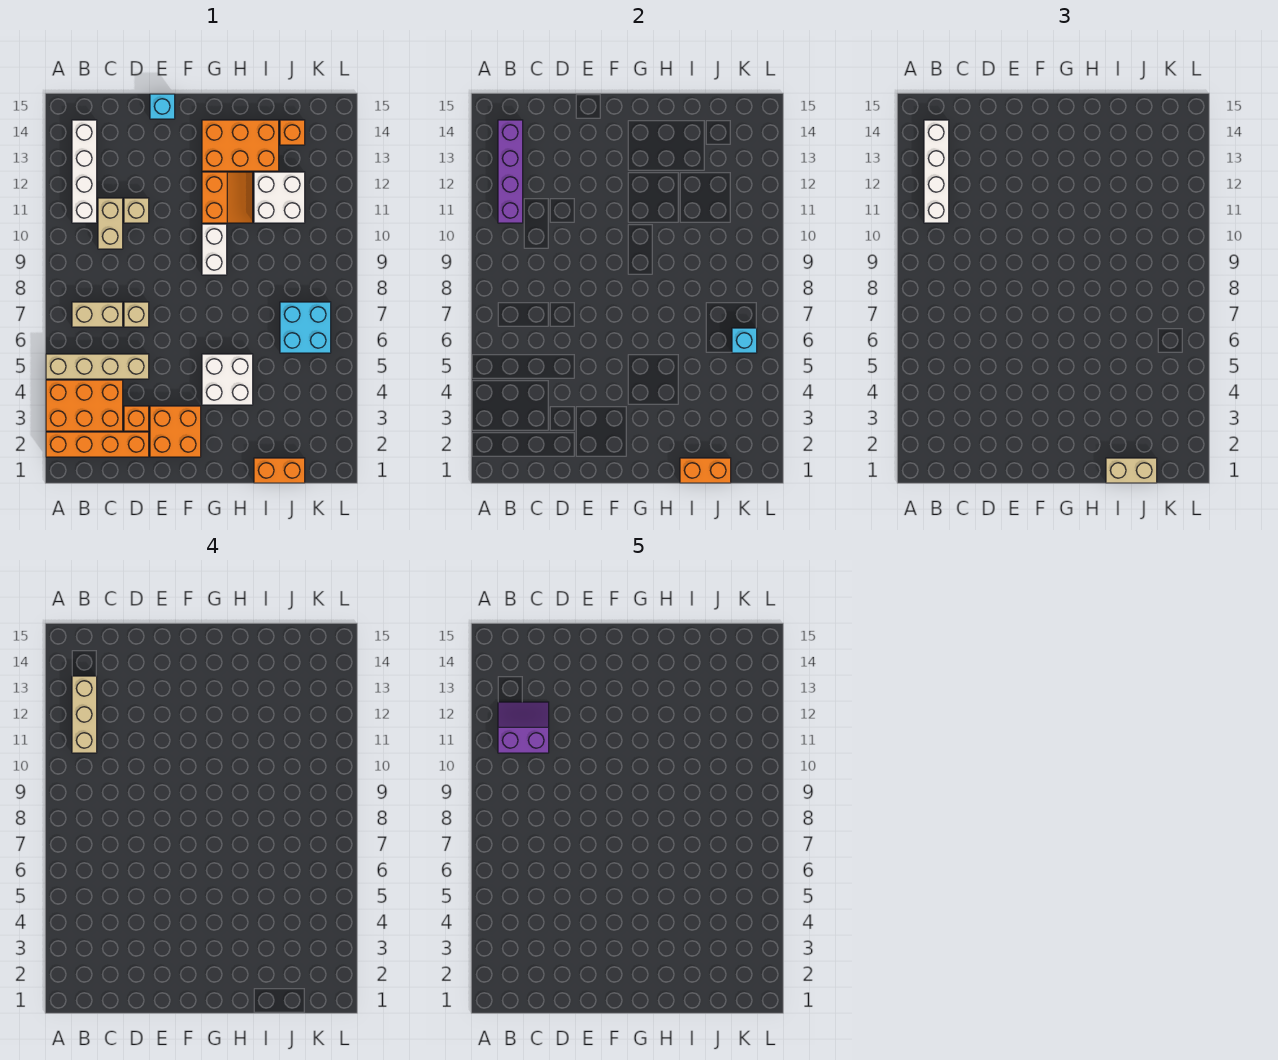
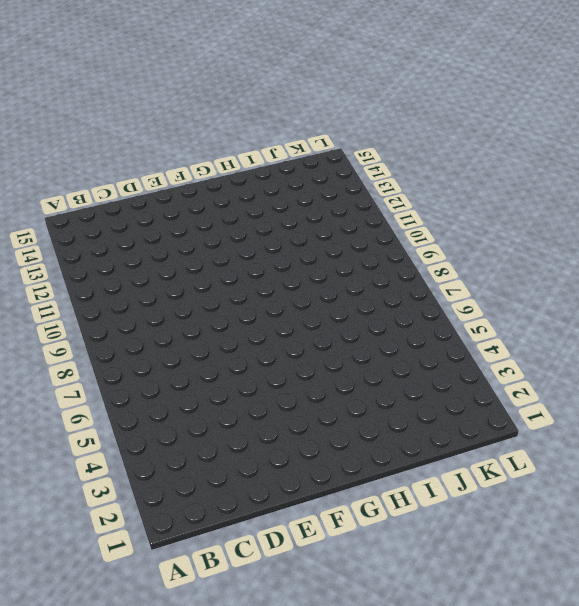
none -> orange brick A2:D2 level 1
none -> orange brick A3:C4 level 1
none -> tan brick A5:D5 level 1

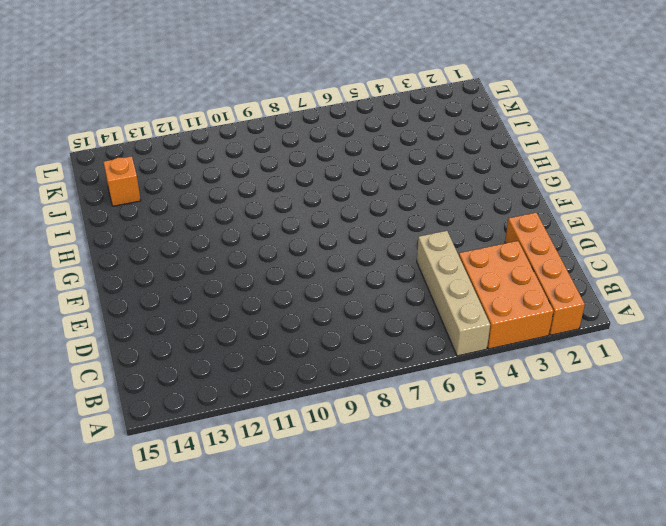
none -> tan brick B7:C7 level 1
none -> white brick B11:B14 level 1
none -> tan brick C10:C11 level 1

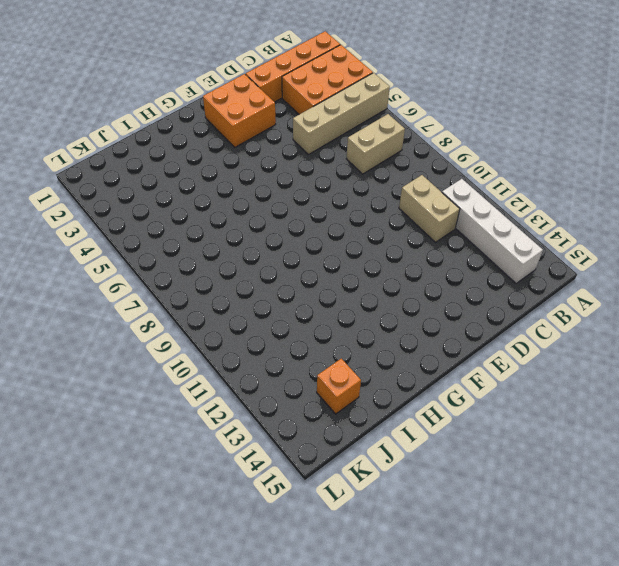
none -> orange brick D3 level 1
none -> tan brick D7 level 1
none -> tan brick D11 level 1

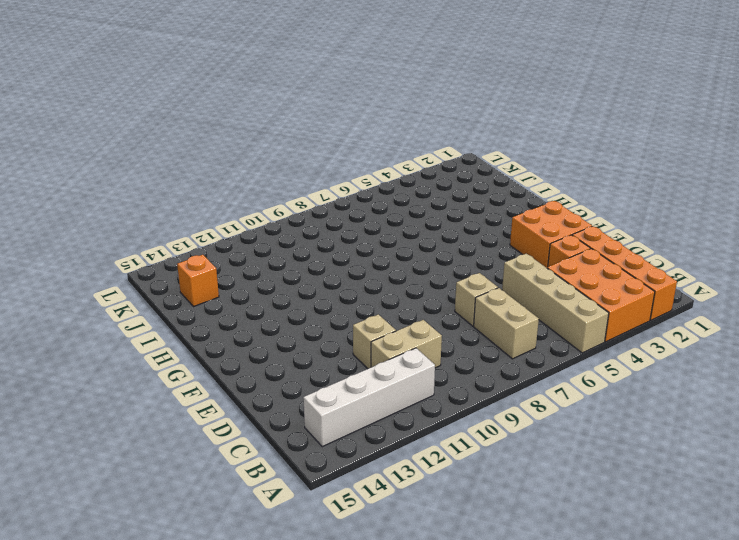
none -> cyan brick E15 level 1
none -> white brick G4:H5 level 1
none -> white brick G9:G10 level 1

